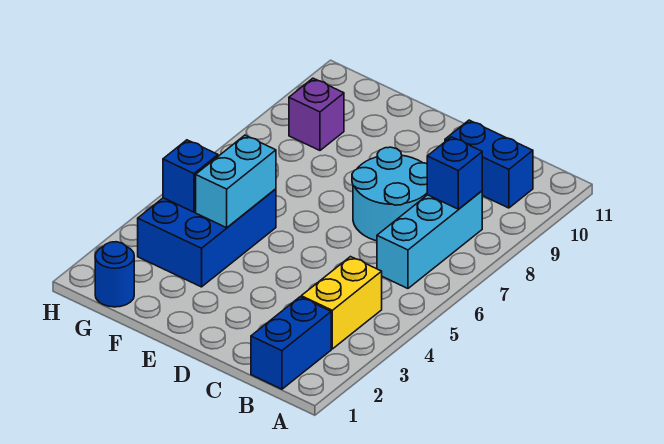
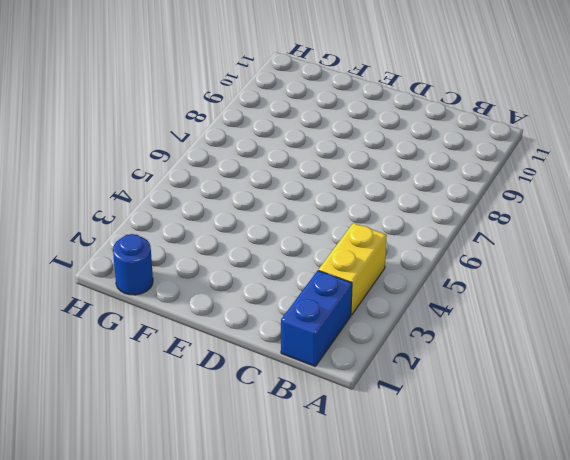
none -> cyan brick B6:B8 level 1
none -> blue brick B10:C10 level 1

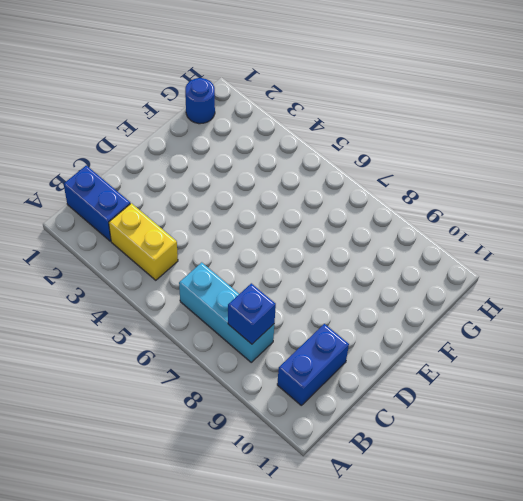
none -> cyan round brick C7:D8 level 1
none -> blue brick F3:G5 level 1

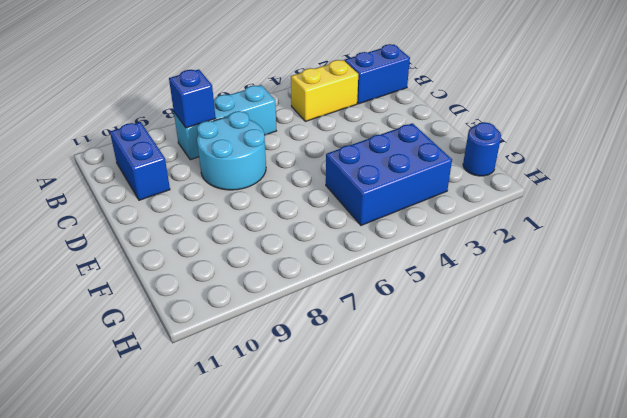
none -> purple brick G9 level 1
none -> cyan brick F4:F5 level 2

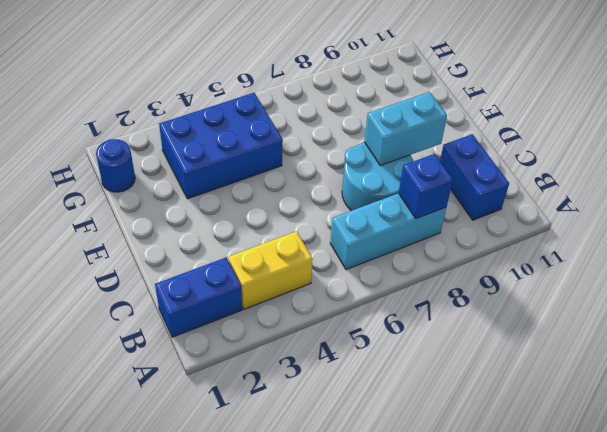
cyan brick D8:D9 level 2 -> cyan brick F4:F5 level 2
none -> purple brick G9 level 1
none -> blue brick G4 level 2

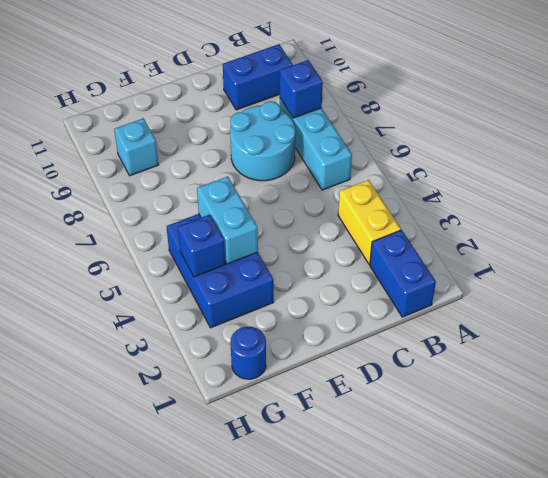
cyan brick G9 level 1 -> purple brick G9 level 1

